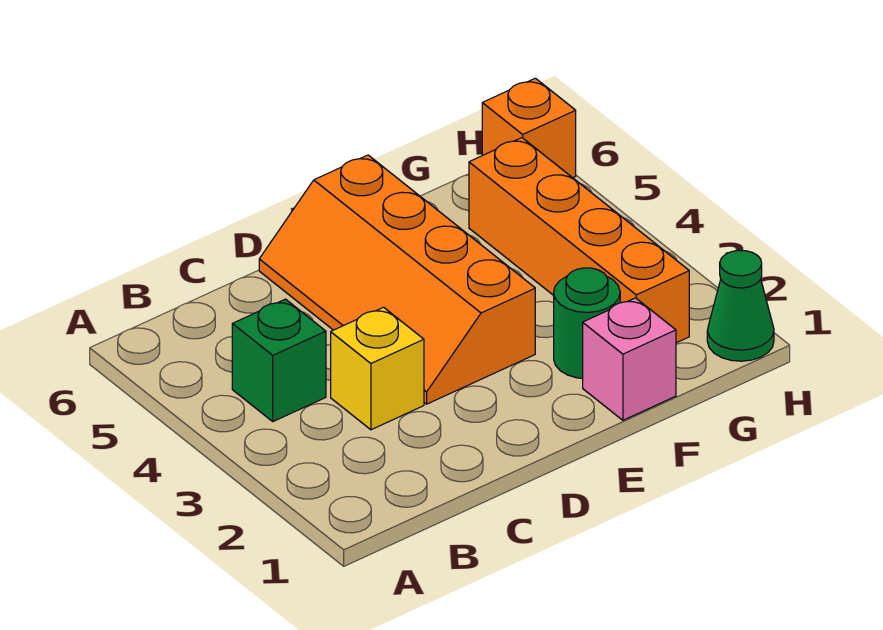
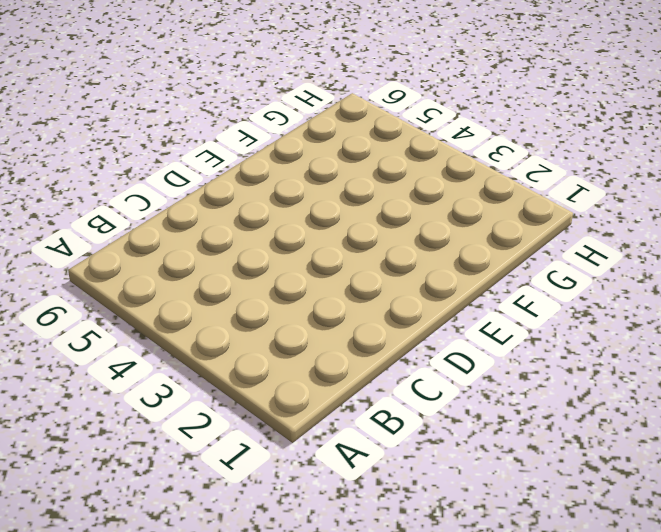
none -> green brick B4 level 1
none -> yellow brick C3 level 1

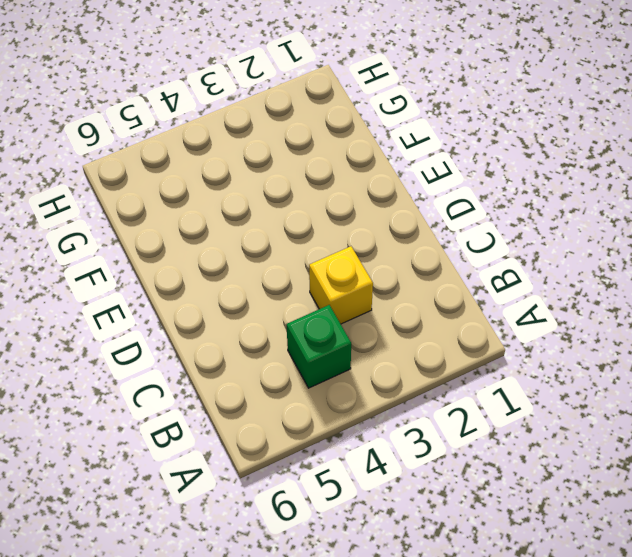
none -> orange slope D3:E6 level 1 top E
none -> pink brick F1 level 1

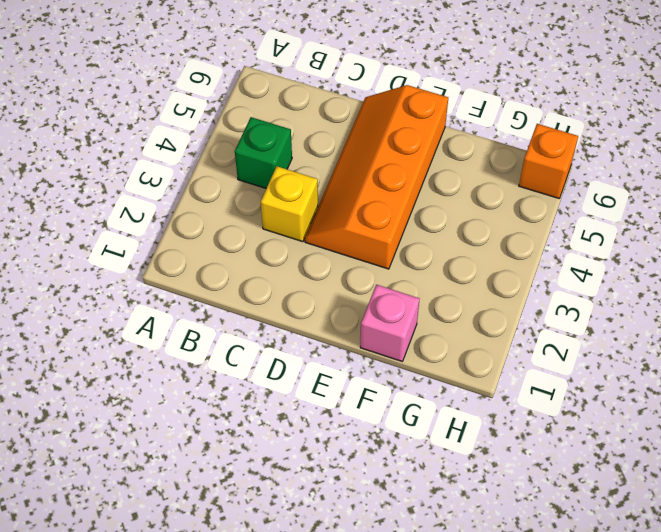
none -> green round brick F2 level 1
none -> orange brick G2:G5 level 1

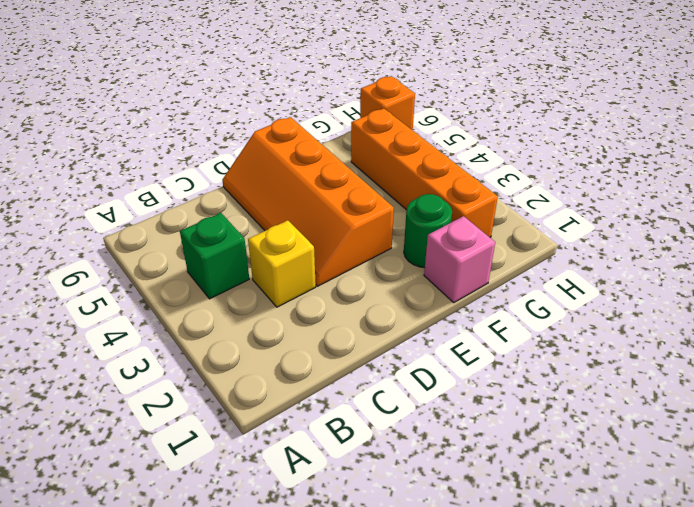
none -> green cone H1 level 1

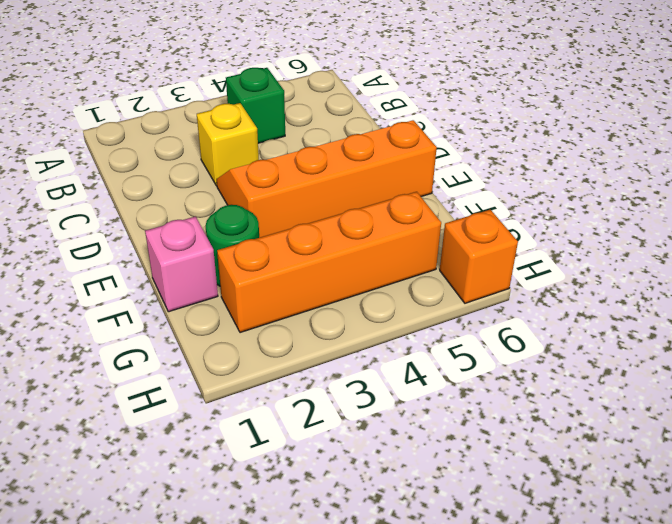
none -> green cone H1 level 1

